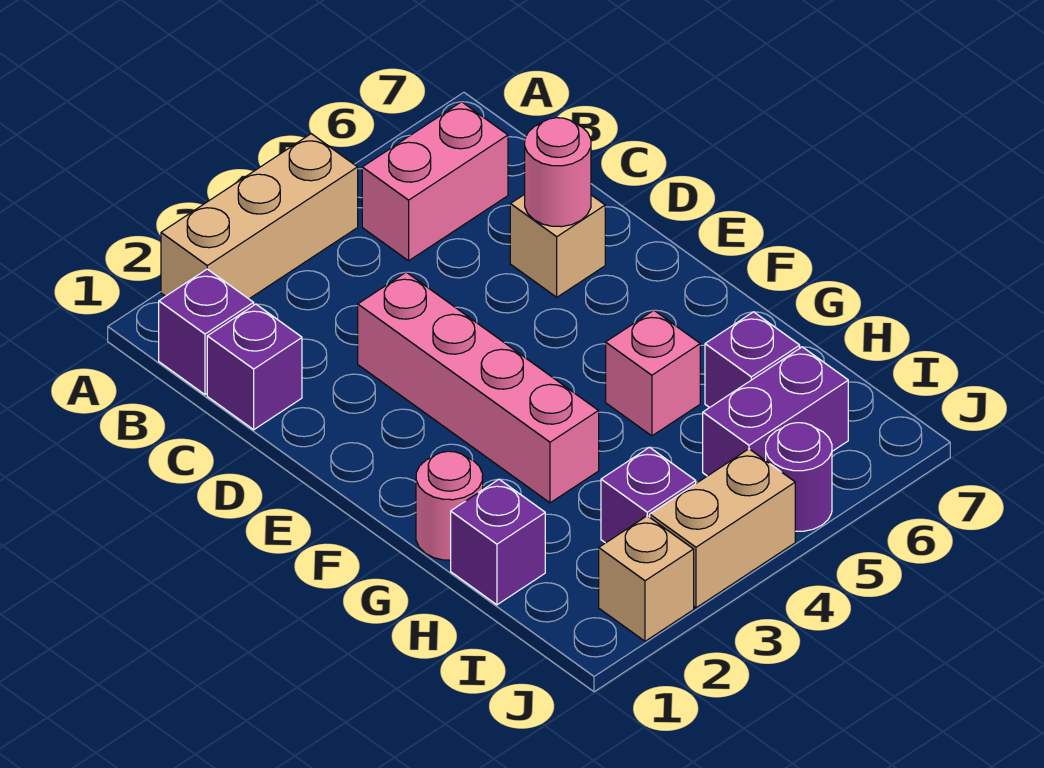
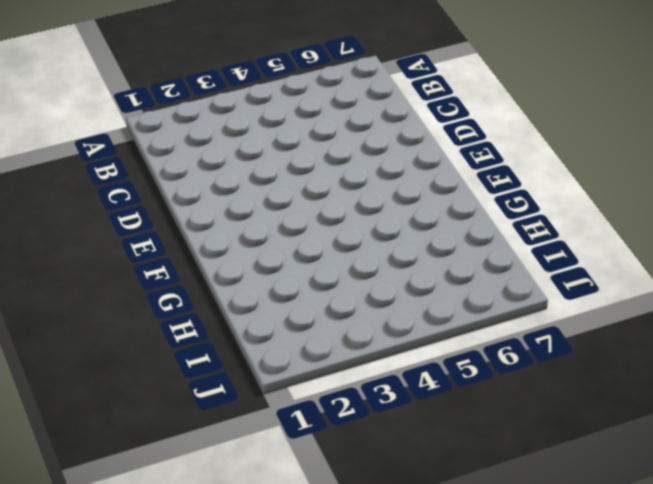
none -> tan brick A2:A4 level 1
none -> purple brick B1 level 1
none -> pink brick B5:B6 level 1

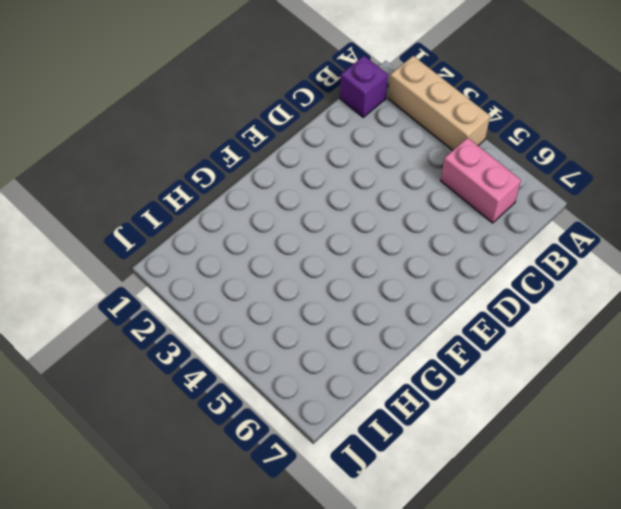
none -> purple brick C1 level 1
none -> pink brick D3:G3 level 1
none -> tan brick D6 level 1

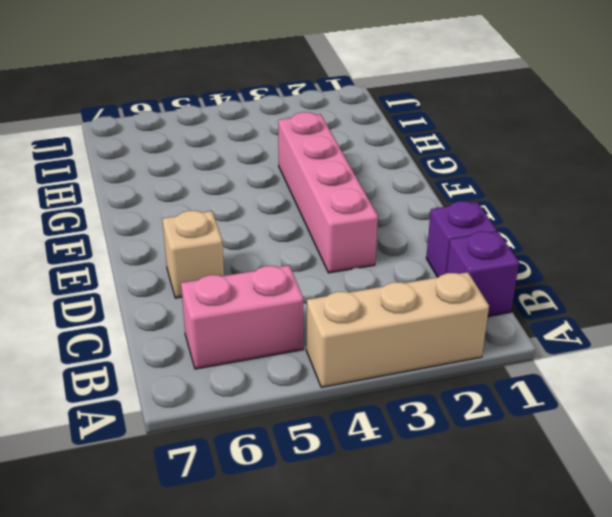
none -> pink round brick G1 level 1
none -> pink brick G5 level 1
none -> purple brick H1 level 1

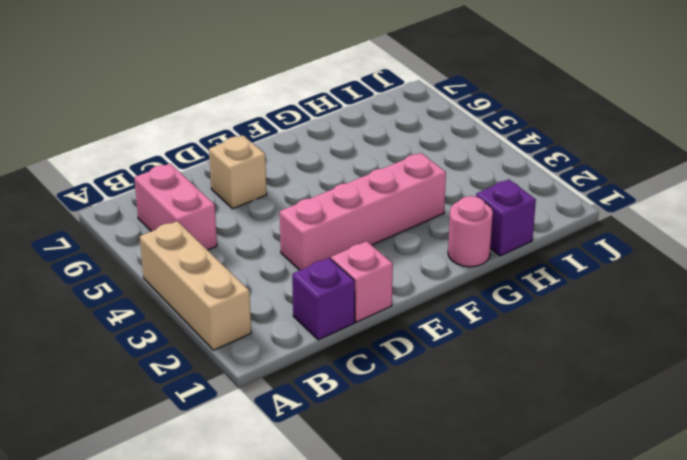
pink brick D1 level 1 -> pink brick G5 level 1
none -> purple brick B1 level 1
none -> purple brick H6 level 1
none -> purple brick I3 level 1

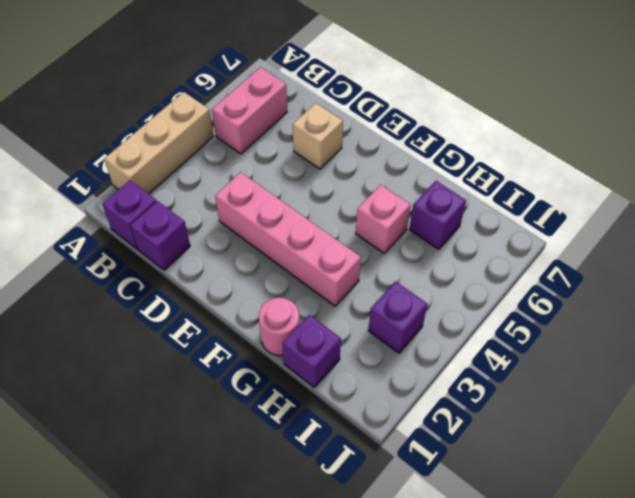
none -> purple brick I5:I6 level 1
none -> tan brick J2 level 1
none -> tan brick J3:J4 level 1

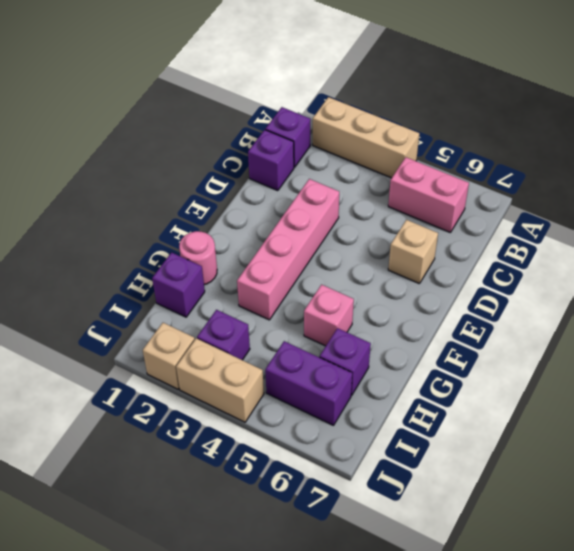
none -> purple round brick J5 level 1
none -> pink round brick D6 level 2

